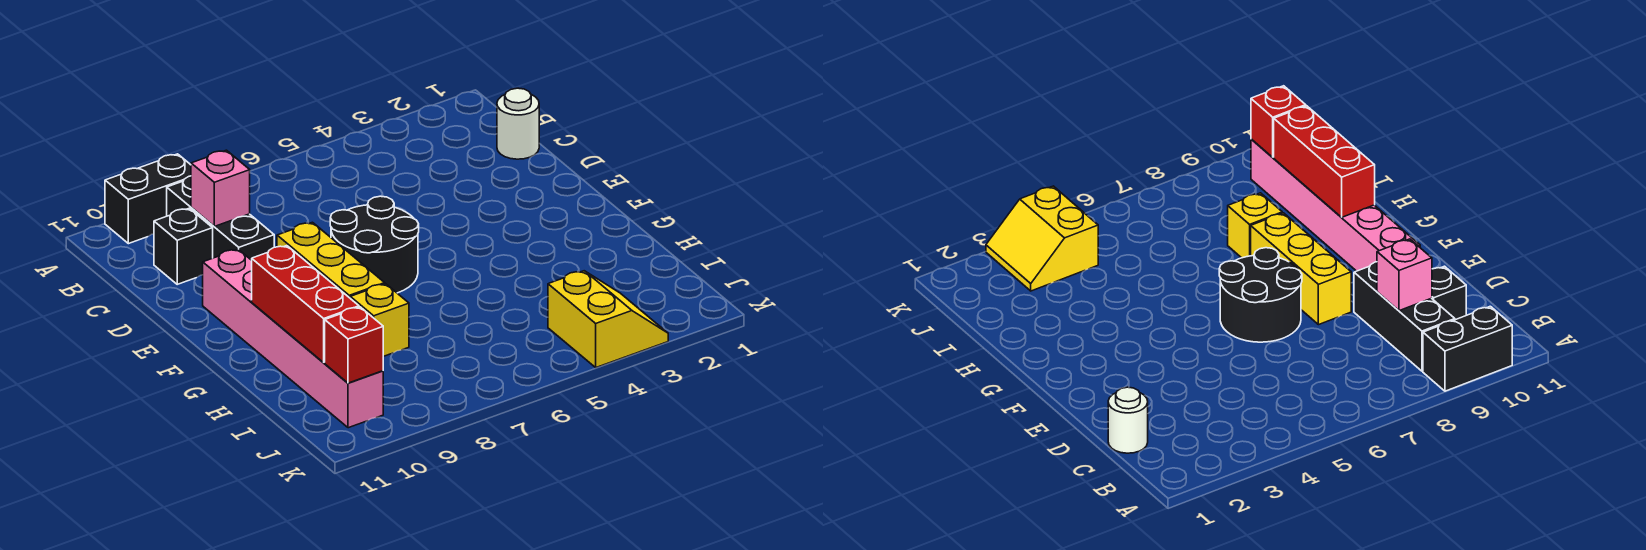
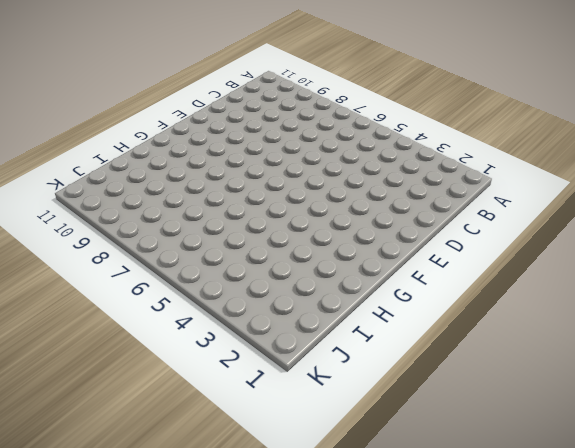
none -> black brick A9:A10 level 1
none -> black brick B9:D9 level 1
none -> white round brick C1 level 1

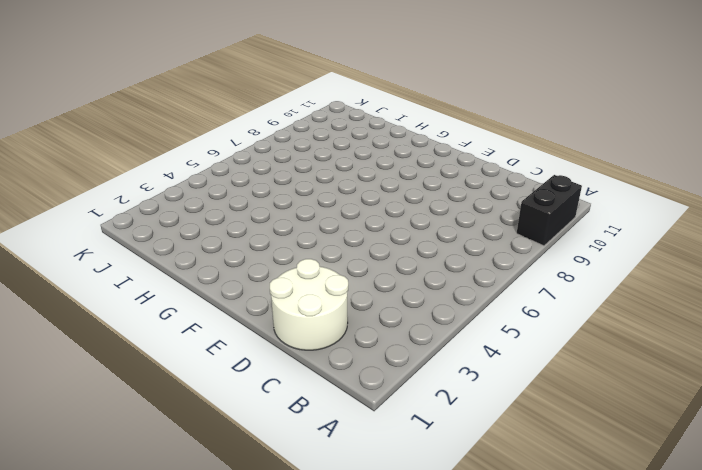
white round brick C1:D2 level 1 -> white round brick C1 level 1
none -> black brick B9:D9 level 1
none -> black brick C10 level 1
none -> black round brick E6:F7 level 1

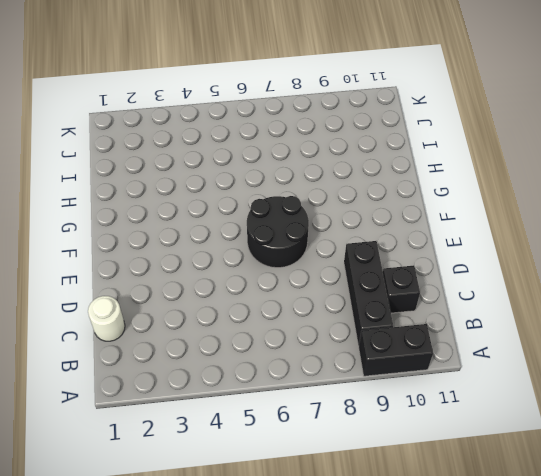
none -> yellow brick E8:G8 level 1
none -> pink brick E10:J10 level 1
none -> yellow brick H8 level 1

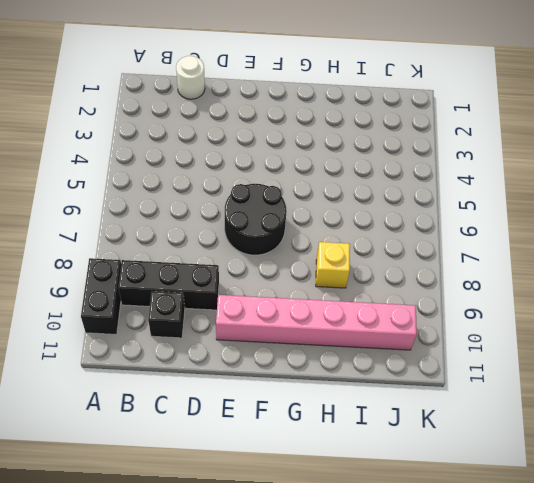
none -> yellow brick E8:G8 level 1
none -> yellow slope J3:K4 level 1 top 4
none -> pink brick C9 level 2

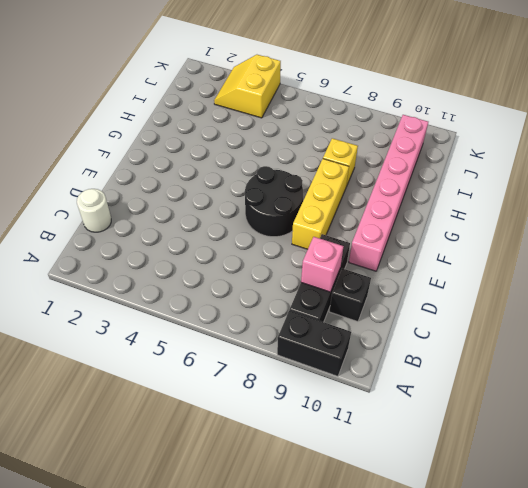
none -> red brick G10:I10 level 2
none -> red brick J10 level 2

